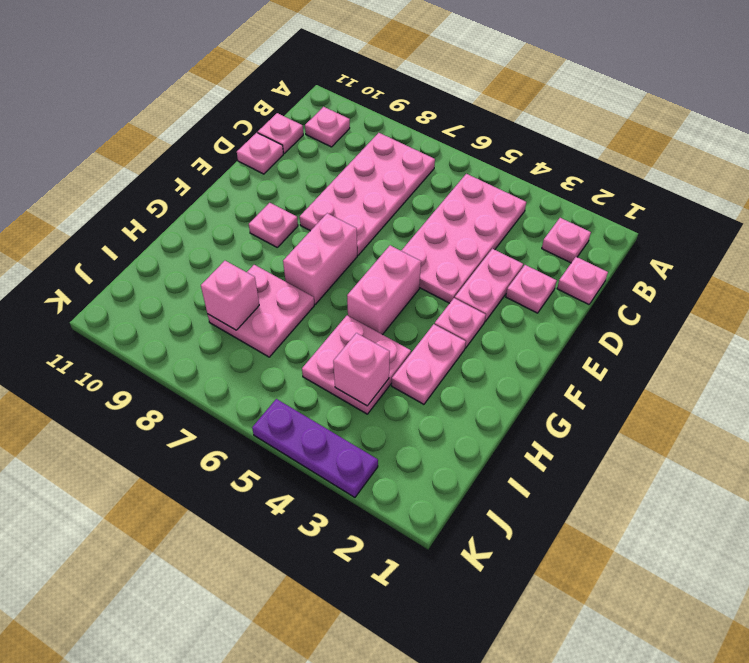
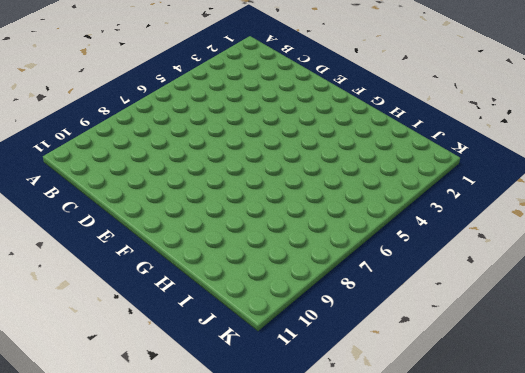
none -> pink plate B2 level 1
none -> pink plate B4:E5 level 1
none -> pink plate B7:E8 level 1

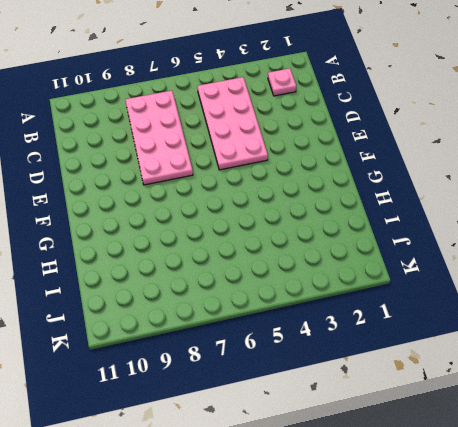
none -> pink plate B10 level 1
none -> pink plate C1 level 1
none -> pink plate C11 level 1

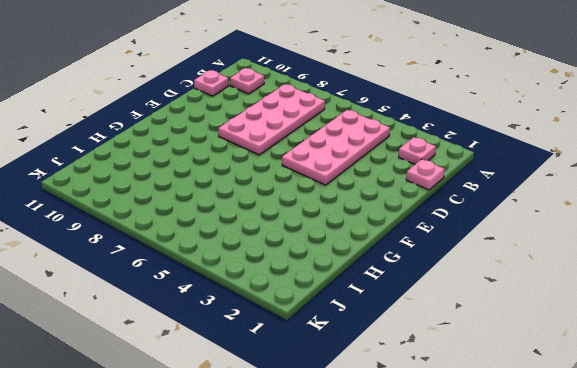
none -> pink plate D2 level 1
none -> pink plate D3:E3 level 1
none -> pink plate D11 level 1

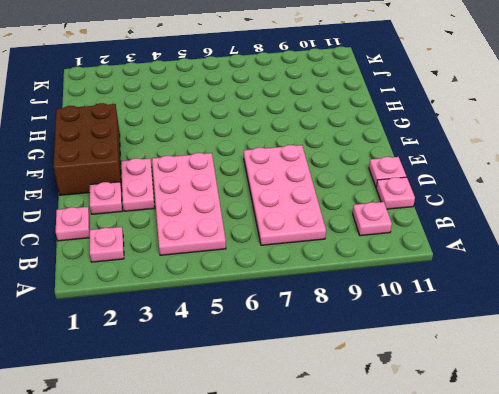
brown brick E1:G2 level 1 -> none
none -> pink plate F3 level 1
none -> pink brick F5:G5 level 1
none -> pink brick F7:G7 level 1

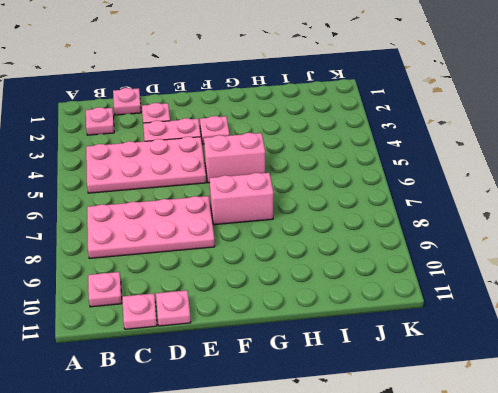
none -> pink plate F9 level 1
none -> pink plate G3:H3 level 1
none -> pink plate H4:I5 level 1

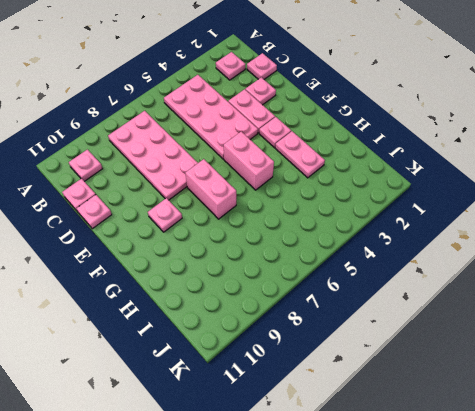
none -> pink plate H4:I5 level 1
none -> pink plate H7:I8 level 1
none -> purple plate K3:K5 level 1

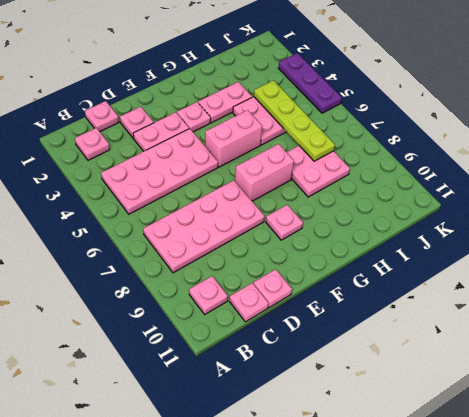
lime plate I4:I7 level 2 -> pink brick I4 level 2
none -> pink brick I8 level 2

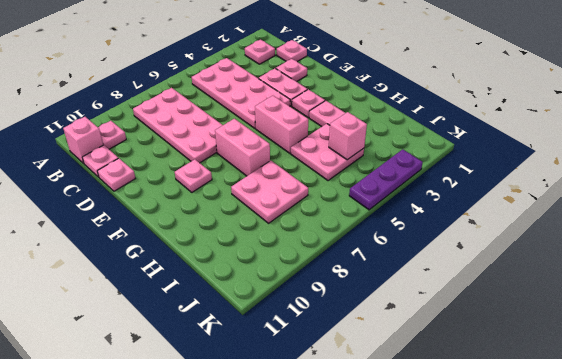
pink brick B11 level 1 -> pink brick I8 level 2

